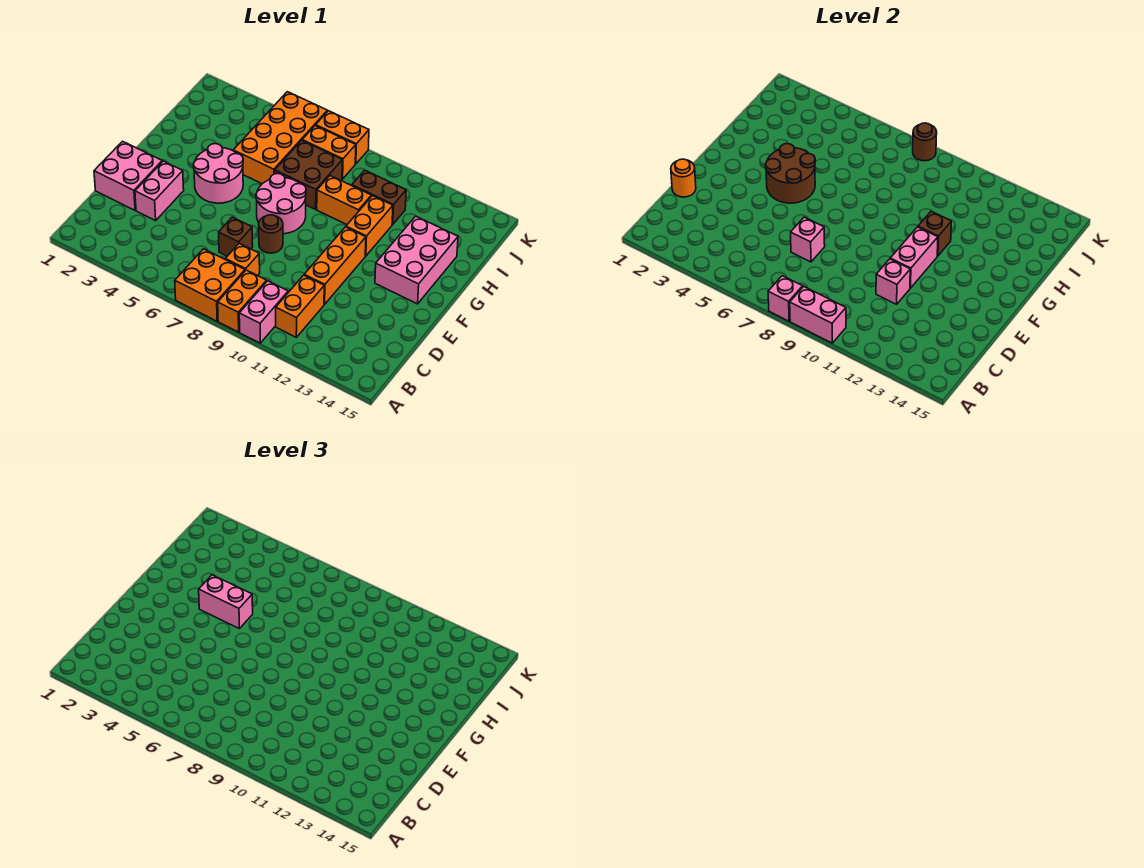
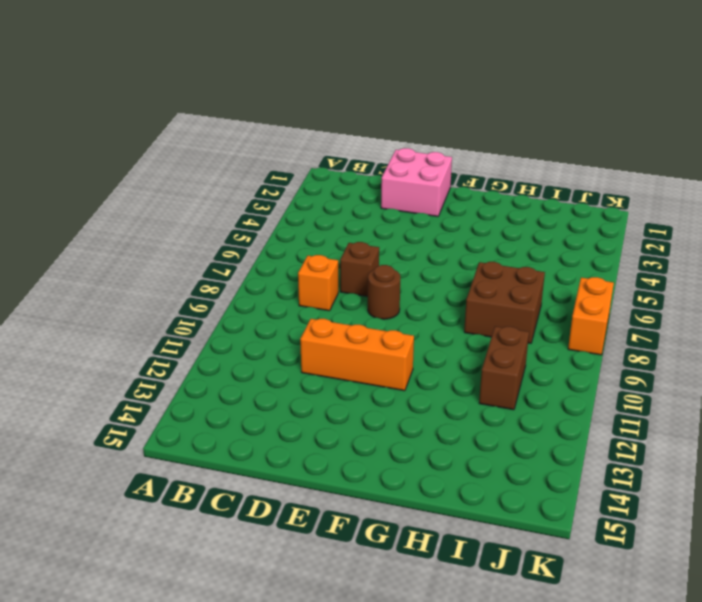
none -> orange brick A7:B8 level 1
none -> orange brick A9:B9 level 1
none -> pink brick A10:B10 level 1
none -> orange brick B11:C11 level 1

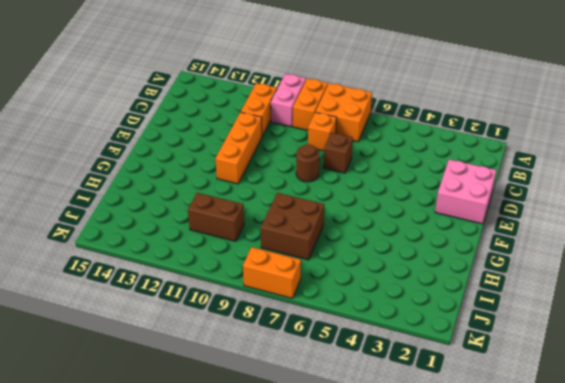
none -> pink brick D3:E3 level 1
none -> pink round brick F4:G5 level 1
none -> pink round brick F7:G8 level 1
none -> pink brick F13:H14 level 1

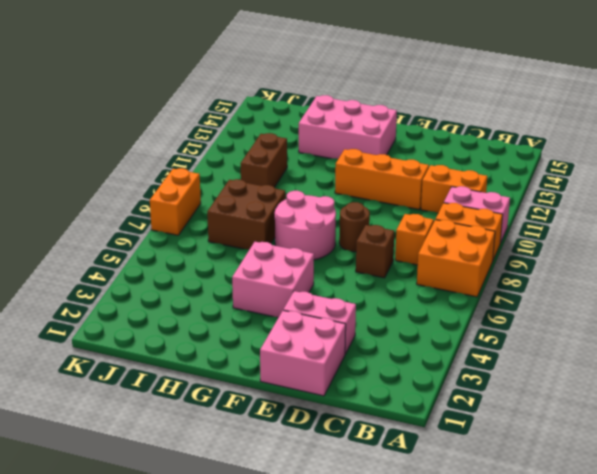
pink brick F4:G5 level 1 -> pink round brick F4:G5 level 1
none -> orange brick G11:H11 level 1
none -> orange brick H5:K6 level 1
none -> orange brick H9:H10 level 1
none -> orange brick J7:J8 level 1

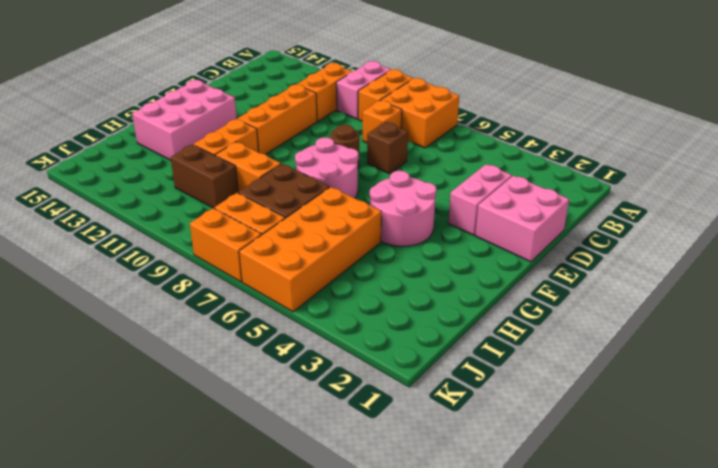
none -> pink brick A8 level 2
none -> pink brick A9:A10 level 2
none -> orange round brick D1 level 2
none -> pink brick D7 level 2

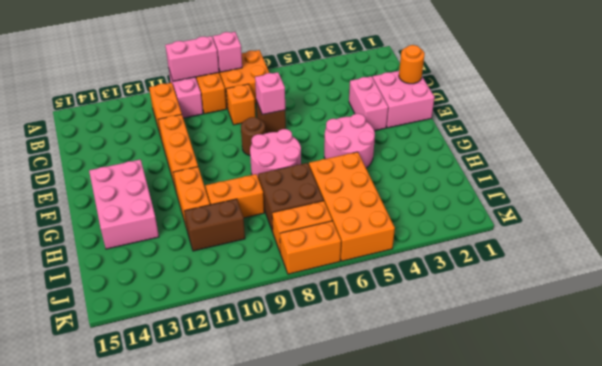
none -> pink brick D11 level 2
none -> pink brick E11:F11 level 2
none -> brown round brick F4:G5 level 2
none -> brown brick G11 level 2

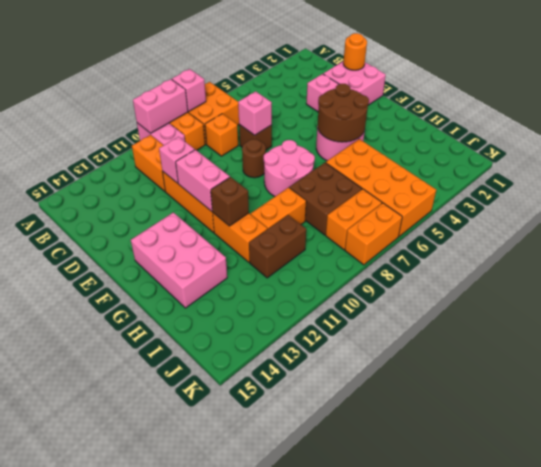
none -> brown round brick K8 level 2
none -> pink brick G4:G5 level 3

